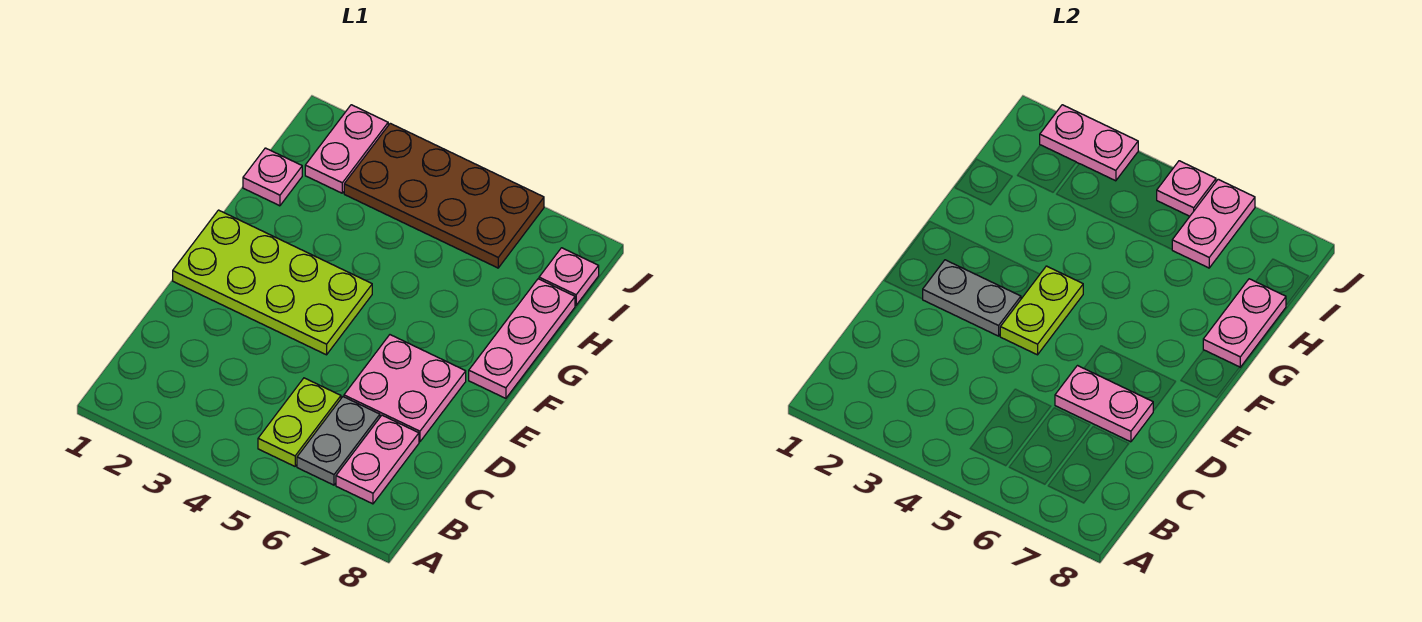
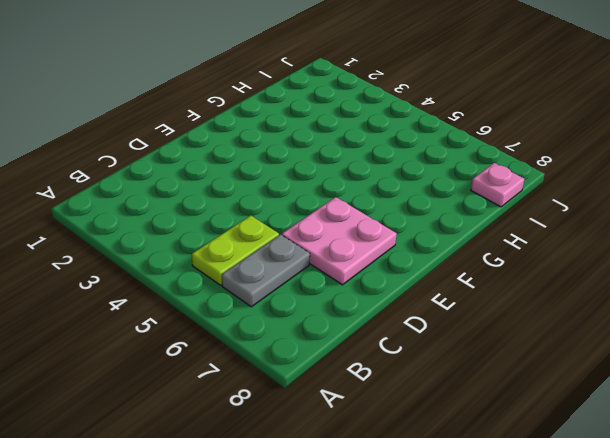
none -> pink plate B7:C7 level 1
none -> lime plate E1:F4 level 1
none -> pink plate F8:H8 level 1

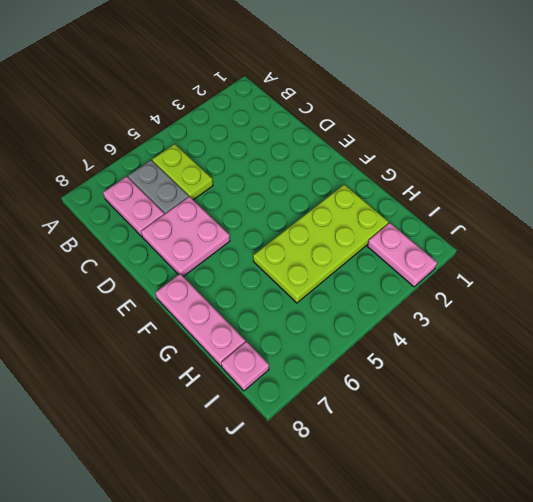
lime plate G2:H5 level 1 -> lime plate E1:F4 level 1
none -> pink plate H1 level 1
none -> brown plate I3:J6 level 1
none -> pink plate D6:D7 level 2

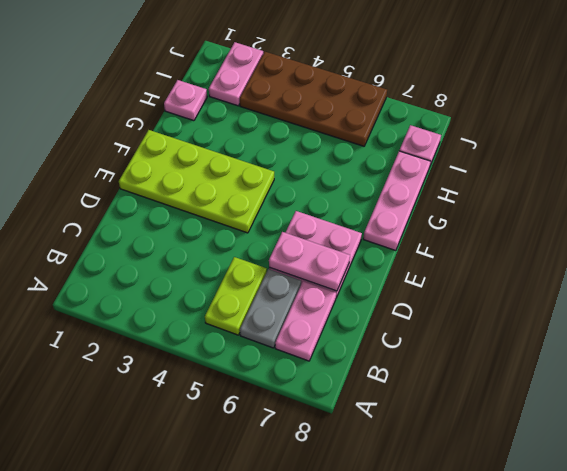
none -> grey plate E2:E3 level 2
none -> lime plate E4:F4 level 2
none -> pink plate G8:H8 level 2

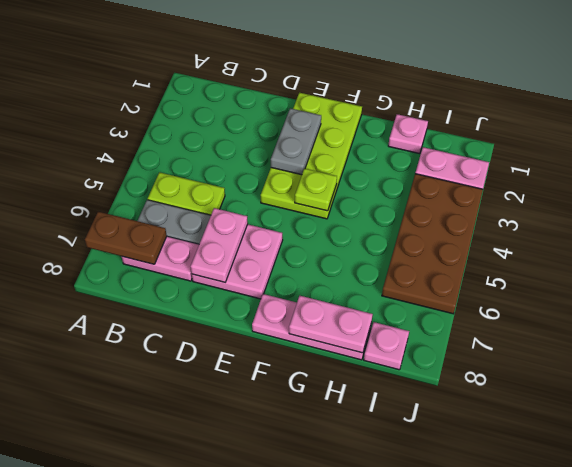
brown plate A7:B7 level 2 -> none
lime plate F4 level 2 -> lime plate E4:F4 level 2
none -> pink plate I6:J6 level 2
none -> pink plate J2:J3 level 2
none -> pink plate J5 level 2

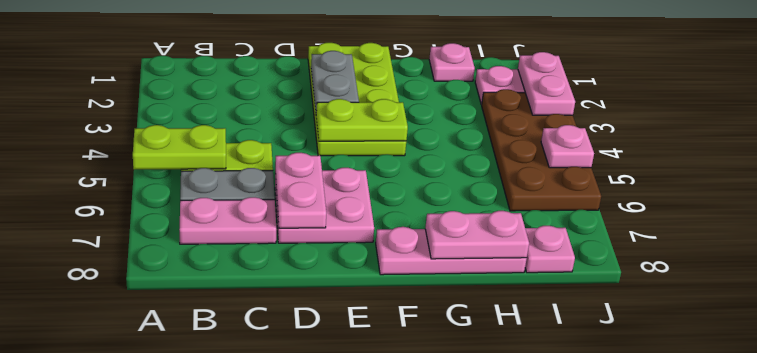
lime plate A5:B5 level 2 -> none
none -> pink plate I6:J6 level 2

